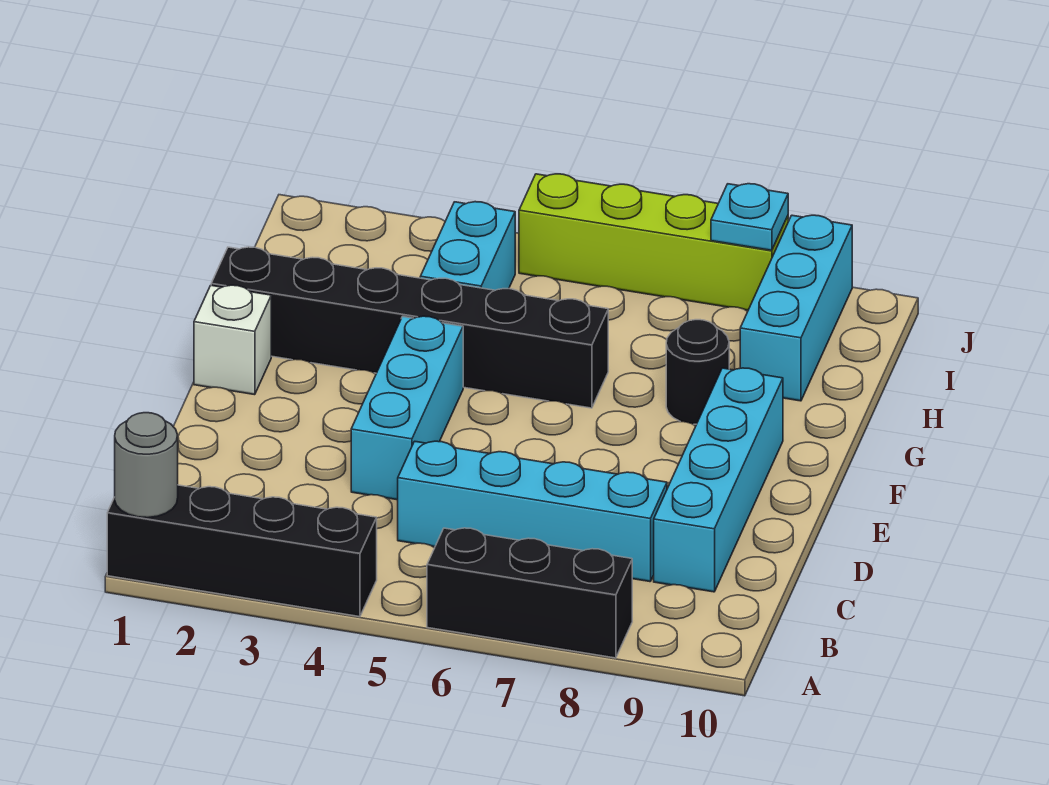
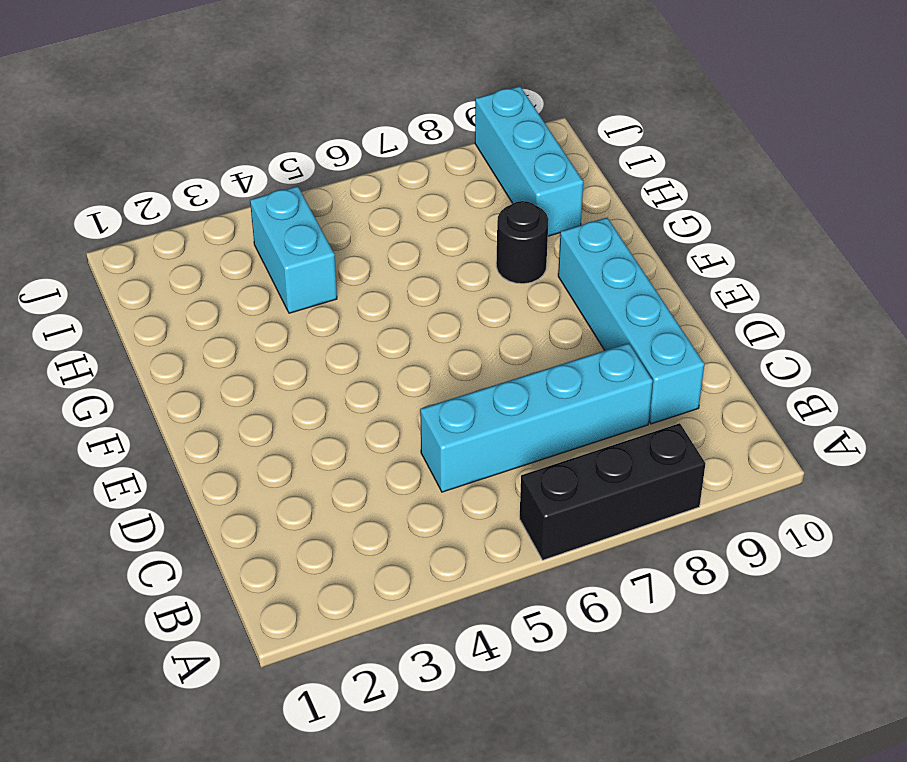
none -> black brick A1:A4 level 1
none -> cyan brick D4:F4 level 1
none -> white brick F1 level 1

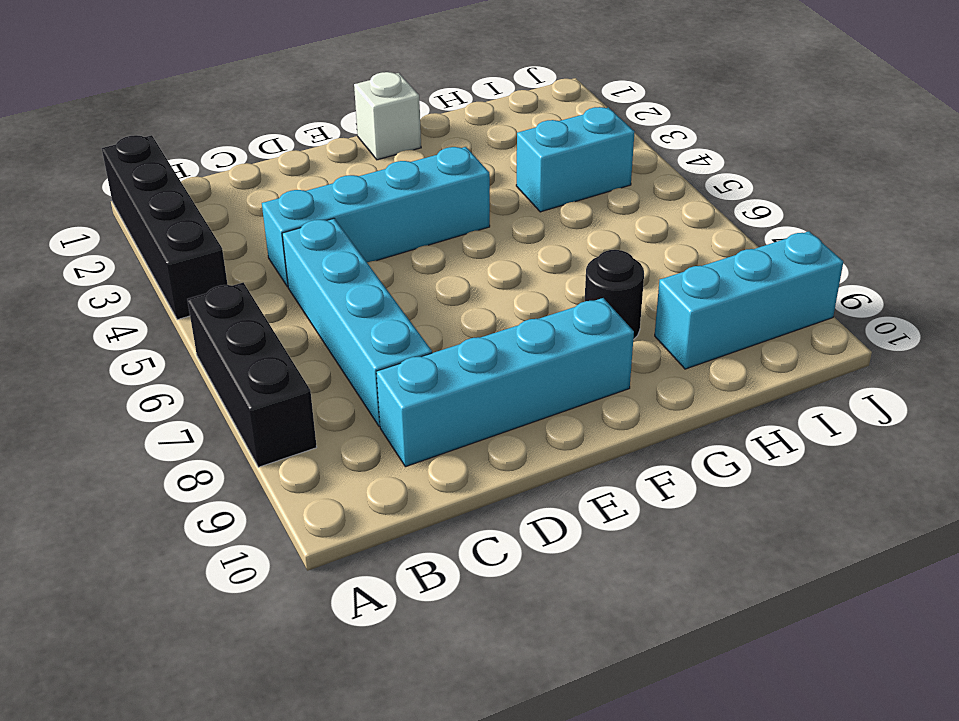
cyan brick C4:F4 level 1 -> cyan brick D4:F4 level 1
none -> black brick G1:G6 level 1
none -> lime brick J5:J8 level 1
none -> grey round brick A1 level 2

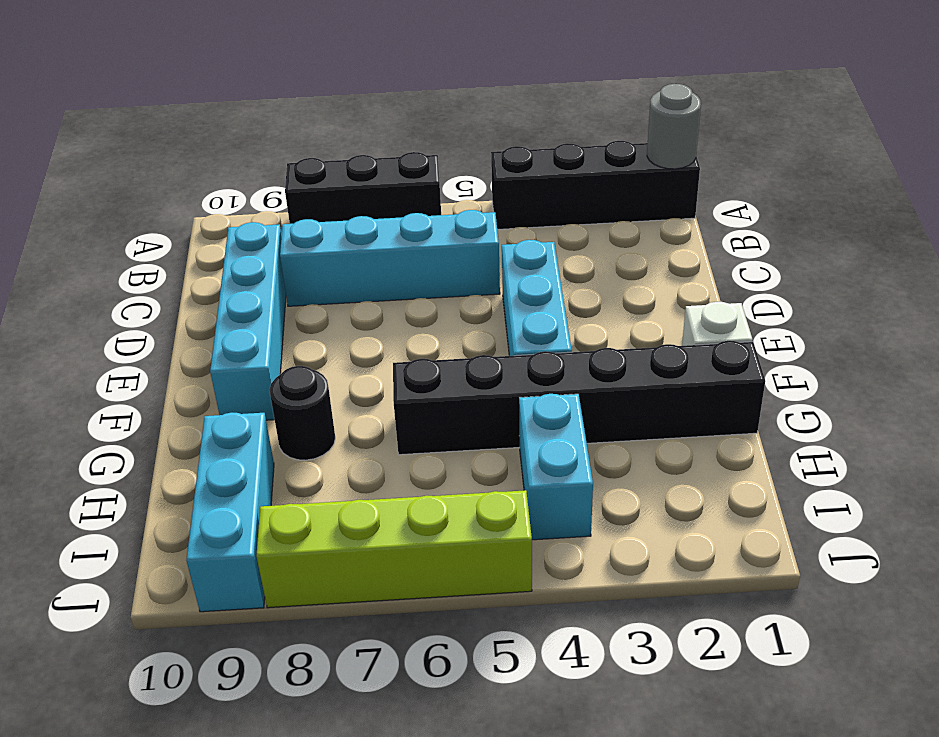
none -> cyan plate J8 level 2

